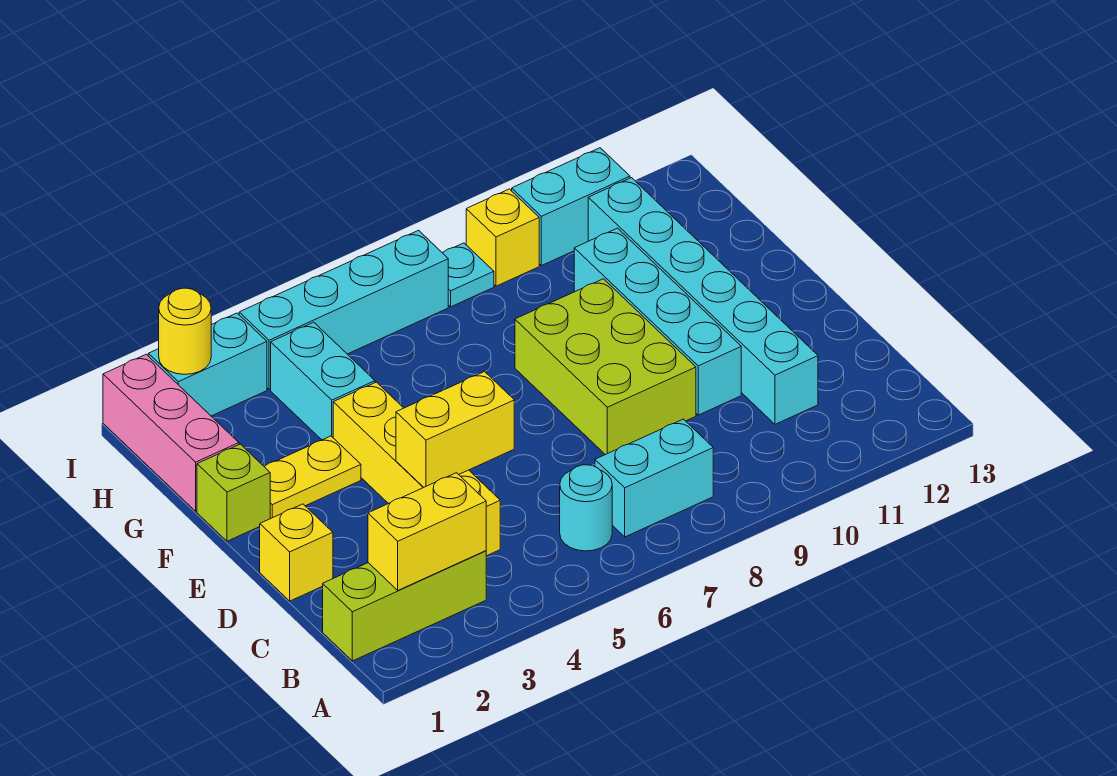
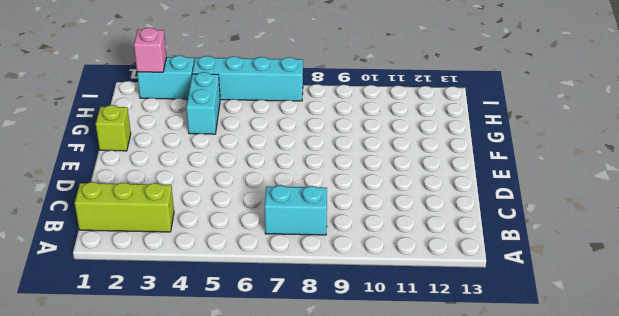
pink brick I2 level 2 -> yellow round brick I2 level 2
none -> cyan round brick B6 level 1
none -> yellow brick C4:F4 level 1
none -> cyan brick C11:H11 level 1

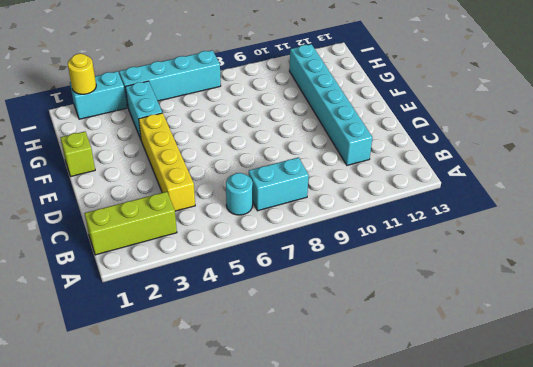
none -> yellow brick D1 level 1
none -> lime brick D8:F9 level 1
none -> cyan brick D10:G10 level 1

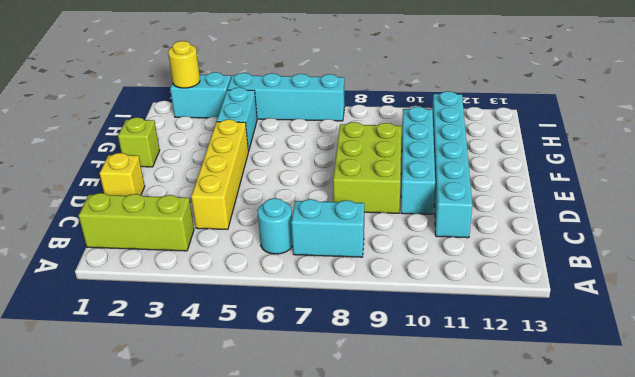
none -> yellow plate F2:F3 level 1
none -> pink brick G1:I1 level 1
none -> cyan plate I8 level 1

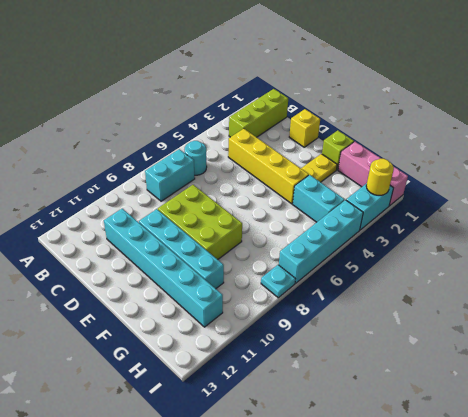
none -> yellow brick I9 level 1
none -> cyan brick I10:I11 level 1
none -> yellow brick B2:B3 level 2

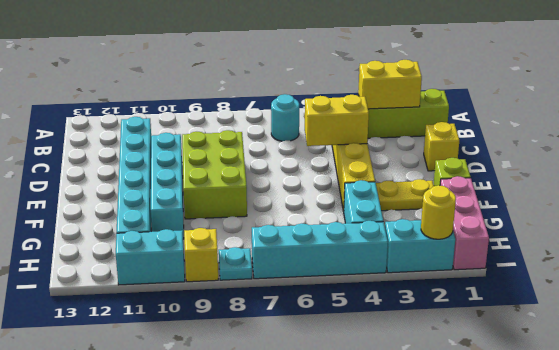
none -> cyan brick B7:B8 level 1

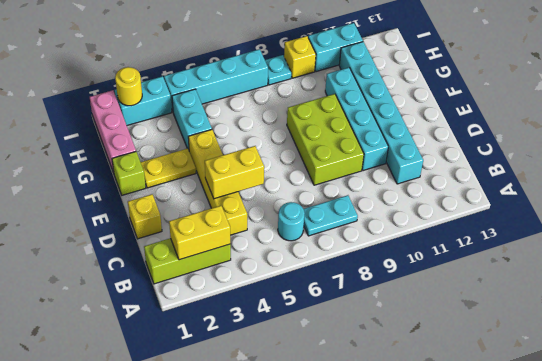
cyan plate B7:B8 level 1 -> cyan brick B7:B8 level 1

